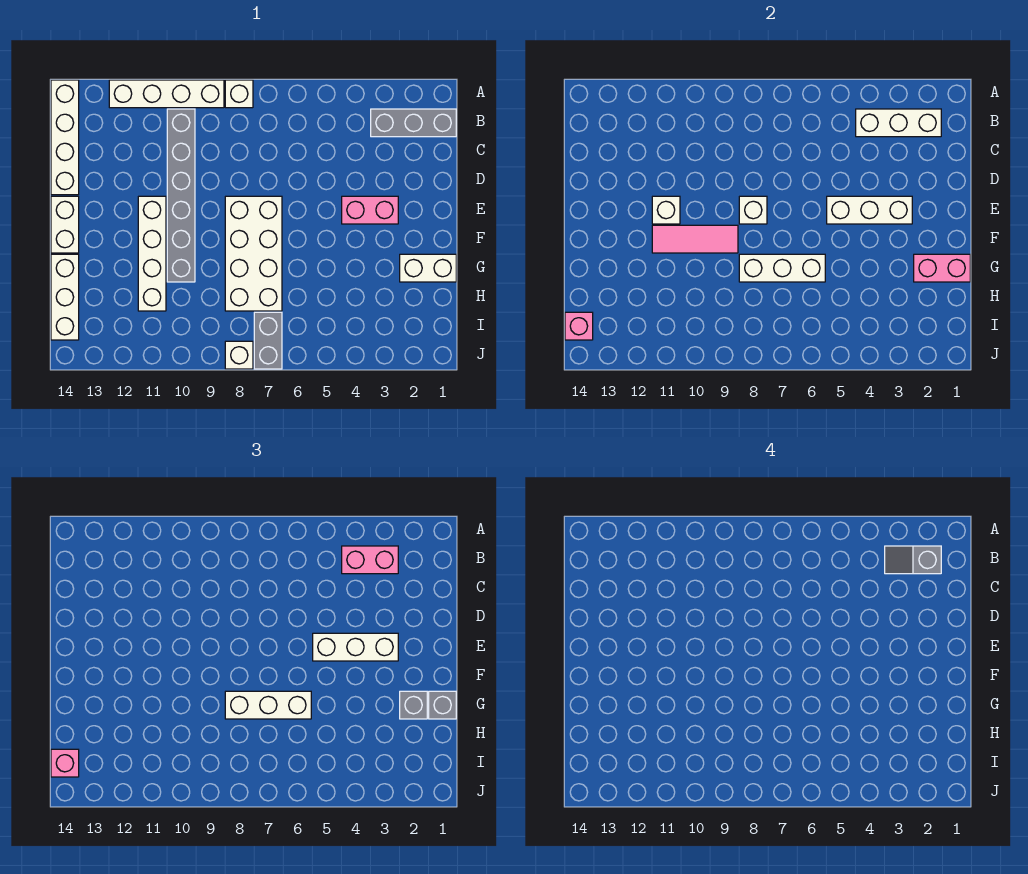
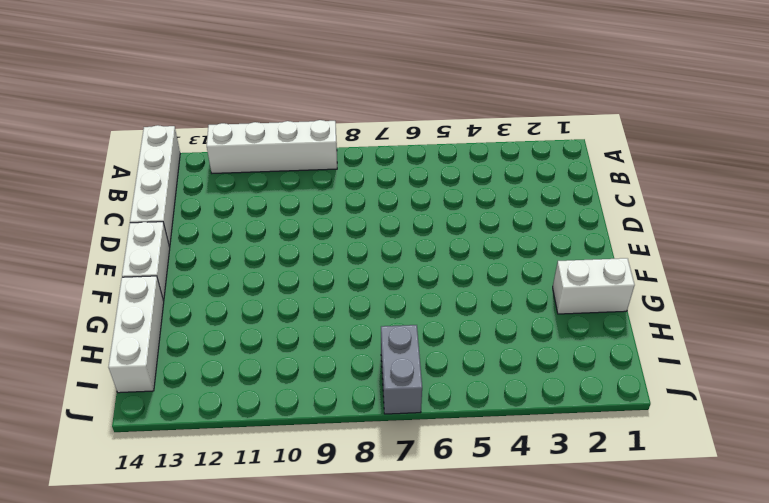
none -> white brick A8 level 1
none -> grey brick B1:B3 level 1
none -> grey brick B10:G10 level 1

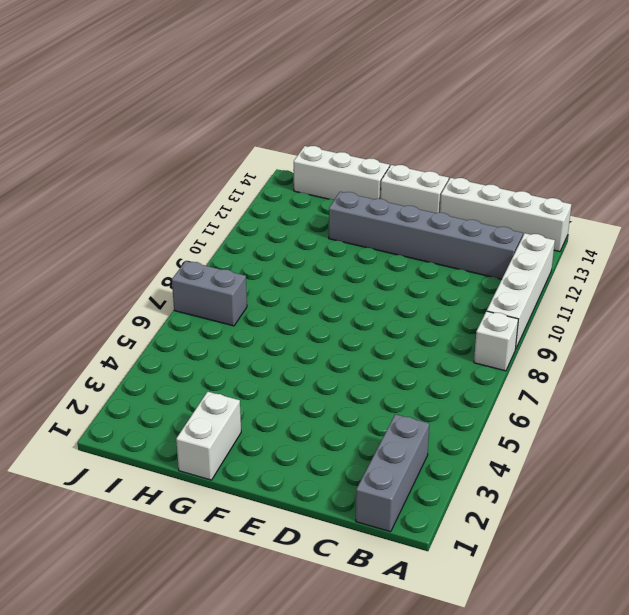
grey brick B12:G12 level 1 -> grey brick B10:G10 level 1
none -> pink brick E3:E4 level 1
none -> white brick E7:H8 level 1
none -> white brick E11:H11 level 1

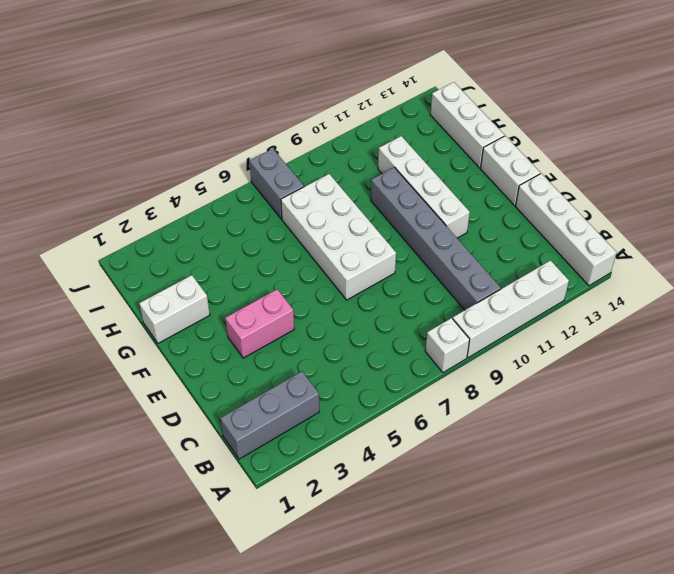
none -> white brick J8 level 1
none -> white brick B2:B4 level 2
none -> white brick E3:E5 level 2

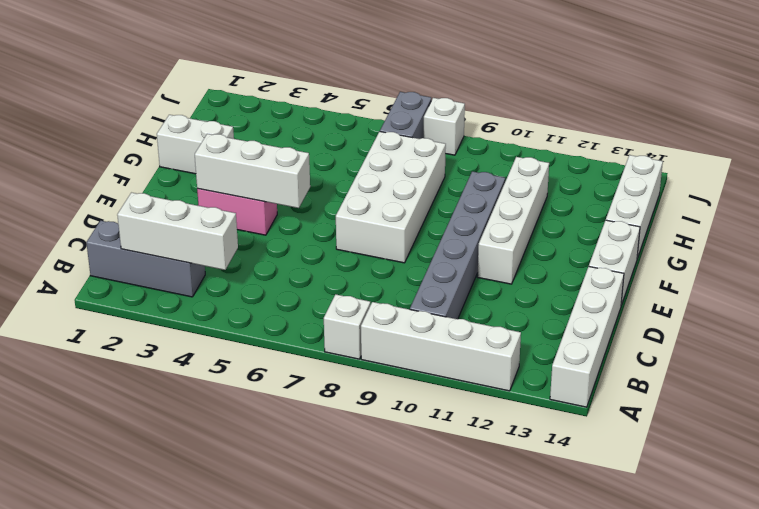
none -> white brick E8 level 2
none -> white brick E11 level 2
none -> pink tile F9:F11 level 2

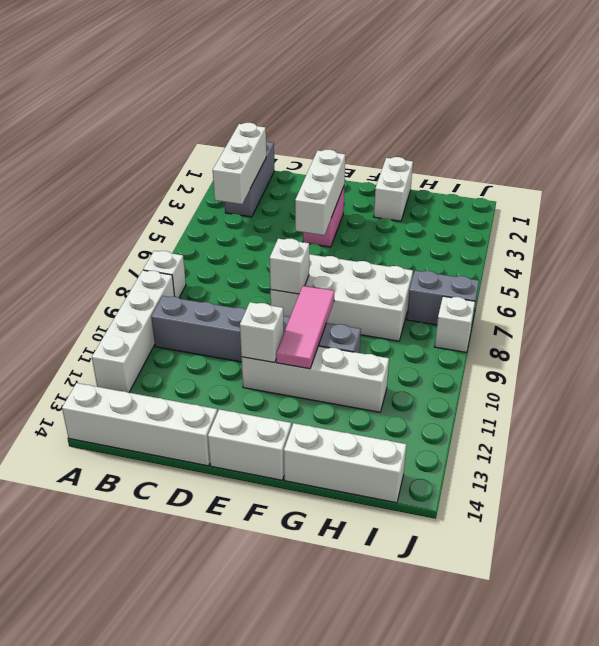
none -> pink brick G1:G2 level 2
none -> white brick G6:G8 level 2
none -> pink brick I14 level 2

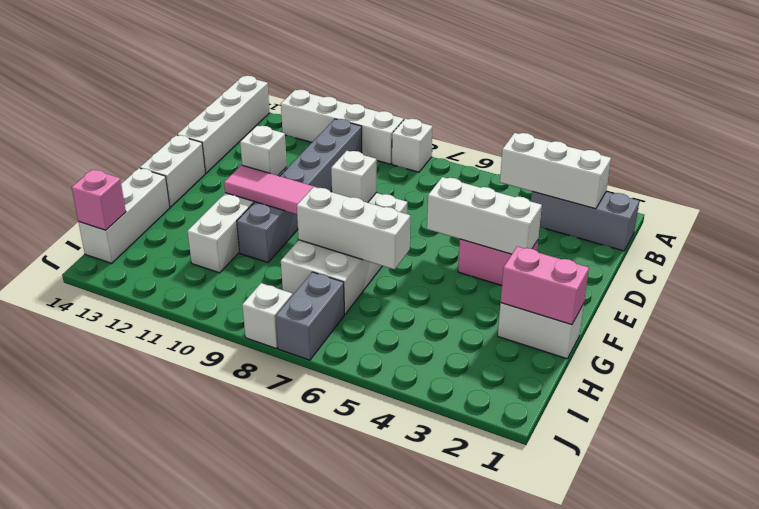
none -> pink brick B3:B4 level 3
none -> white brick E3:E5 level 3
none -> grey brick G1 level 3

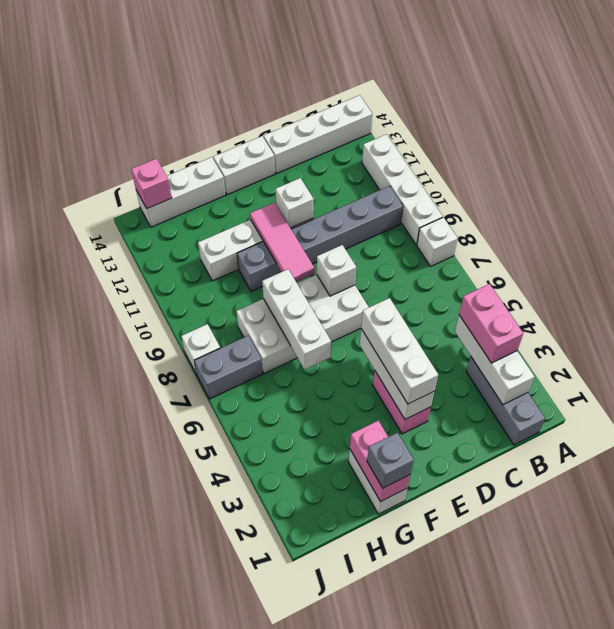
none -> grey brick G2 level 3
none -> white brick G6:G8 level 3
none -> pink brick I14 level 3

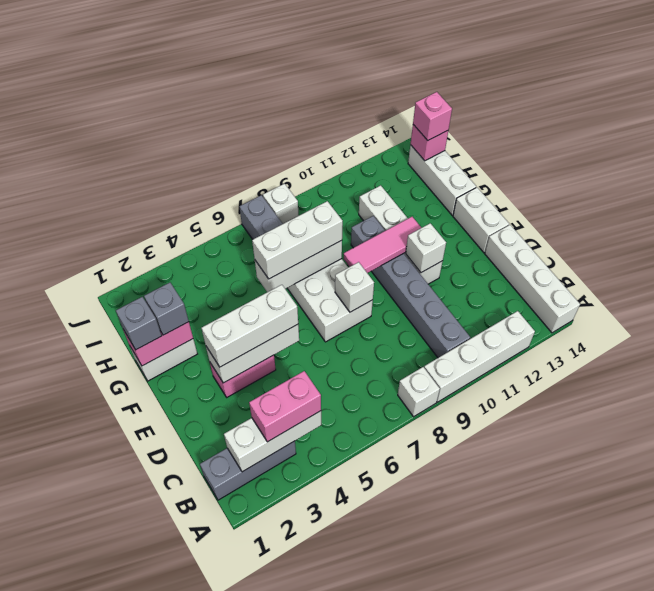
none -> grey slope B2:B3 level 4 top 2

